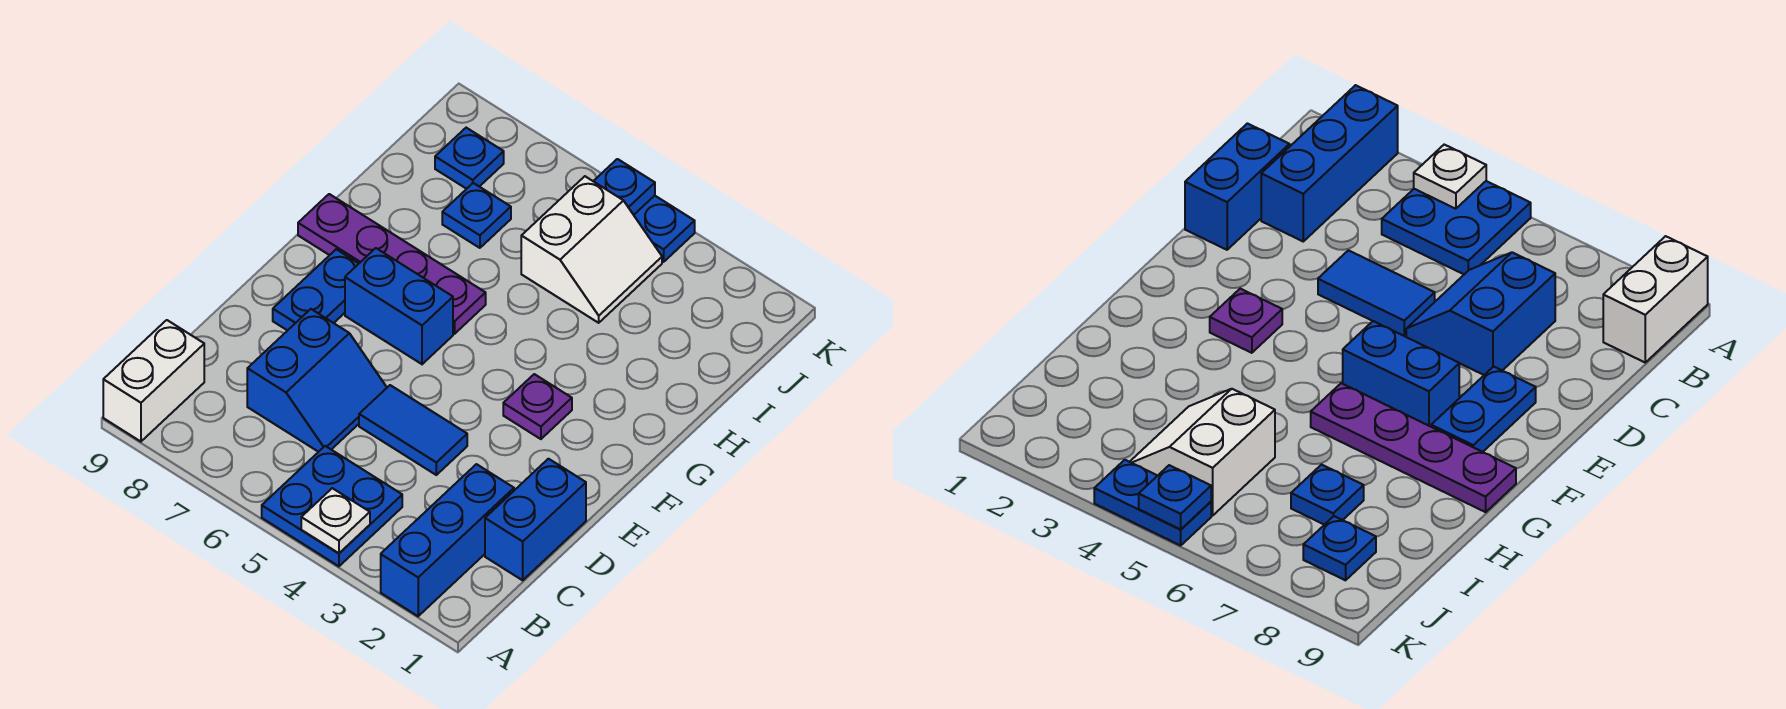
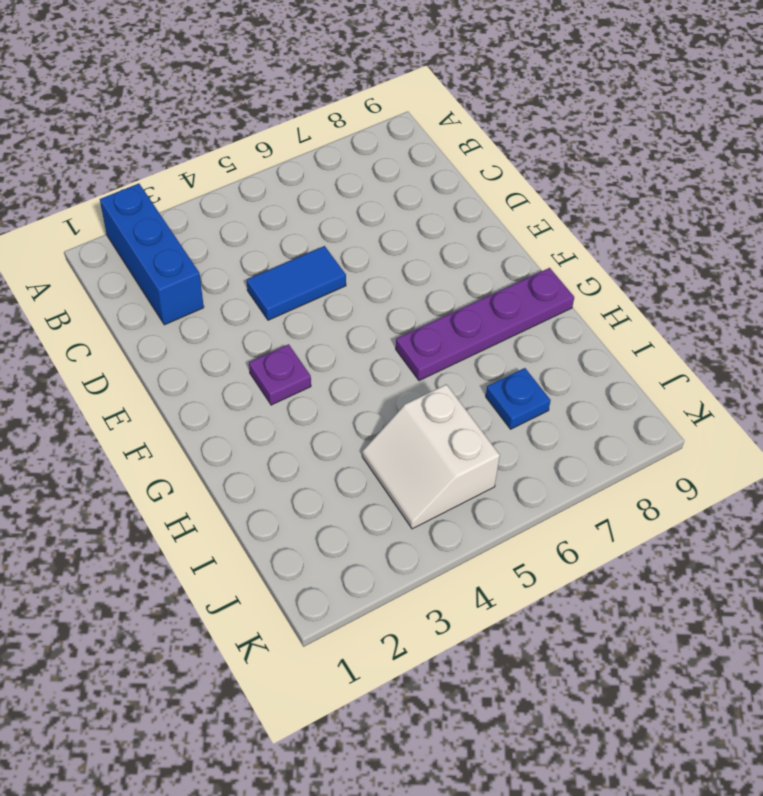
none -> blue plate A4:B5 level 1
none -> white brick A9:B9 level 1
none -> blue brick C1:D1 level 1

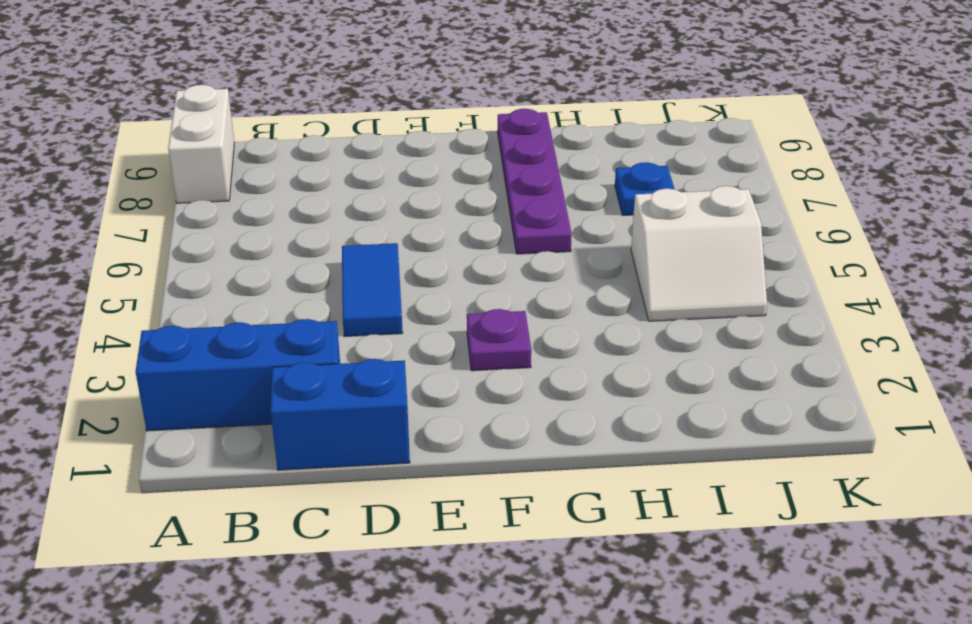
white brick A8:A9 level 1 -> white brick A9:B9 level 1
none -> blue plate A4:B5 level 1
none -> blue slope C6:D7 level 1 top 7
none -> blue plate E8:F8 level 1

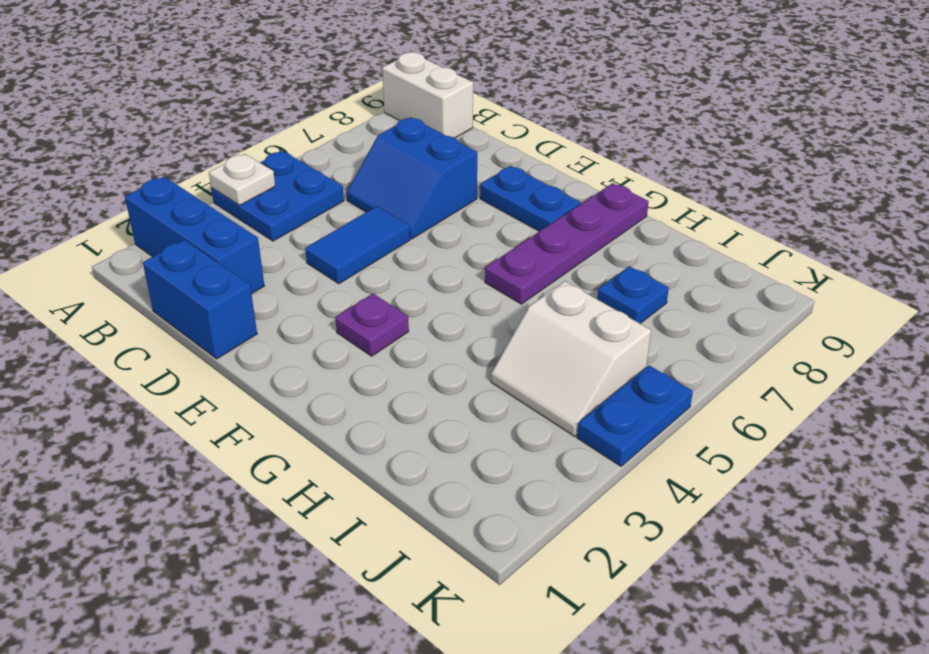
none -> blue brick F6:F7 level 1
none -> blue plate J8 level 1
none -> blue plate K5 level 2

